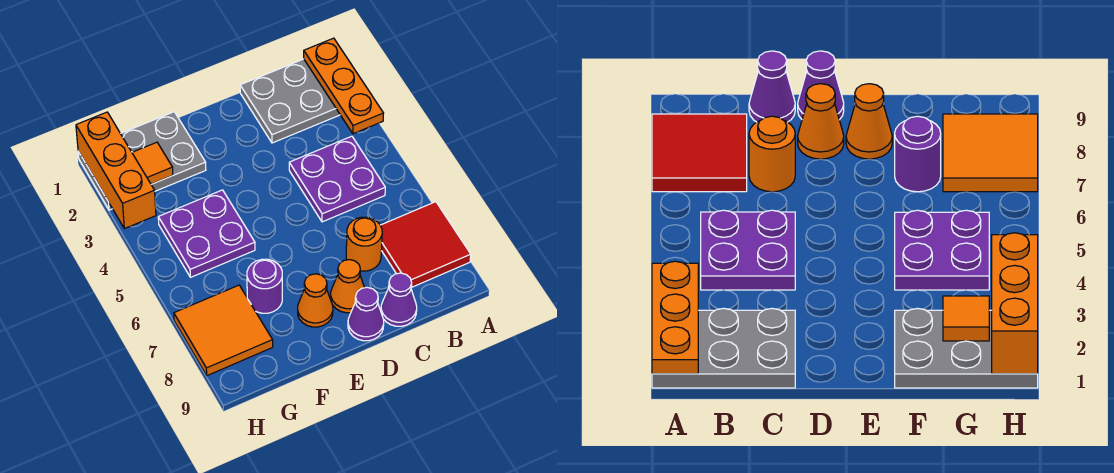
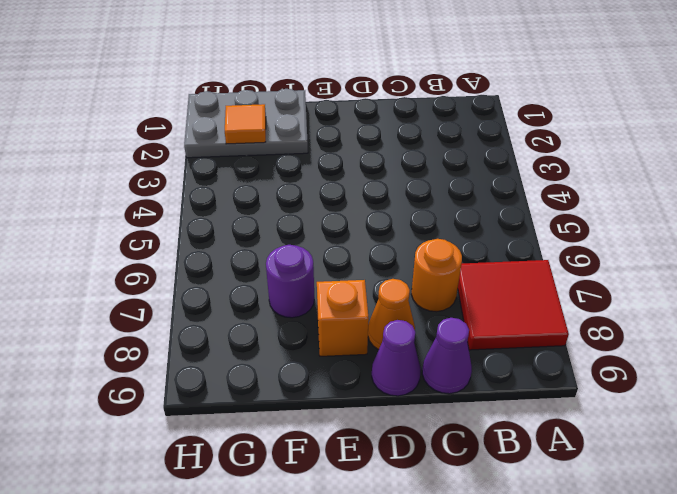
orange brick E8 level 1 -> orange cone E8 level 1
none -> grey plate A1:C2 level 1
none -> purple plate B4:C5 level 1
none -> purple plate F4:G5 level 1

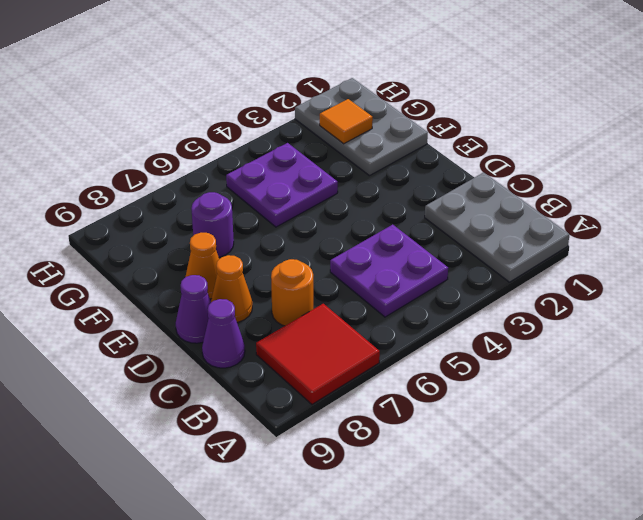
none -> orange tile G7:H8 level 1
none -> orange plate A1:A3 level 2
none -> orange brick H1:H3 level 2

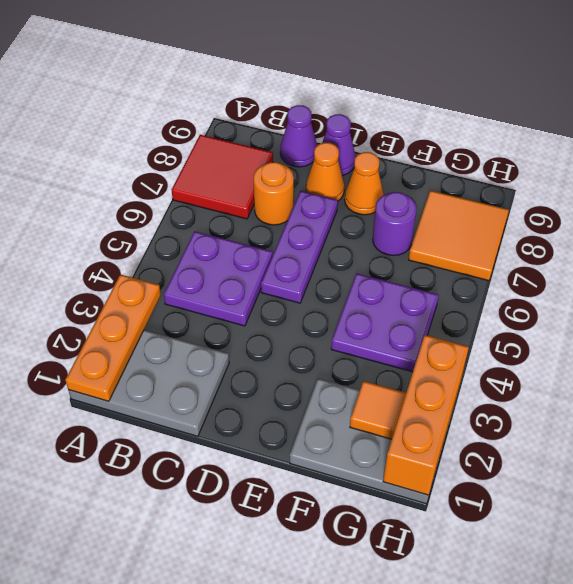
purple plate D5:D7 level 1 -> none

